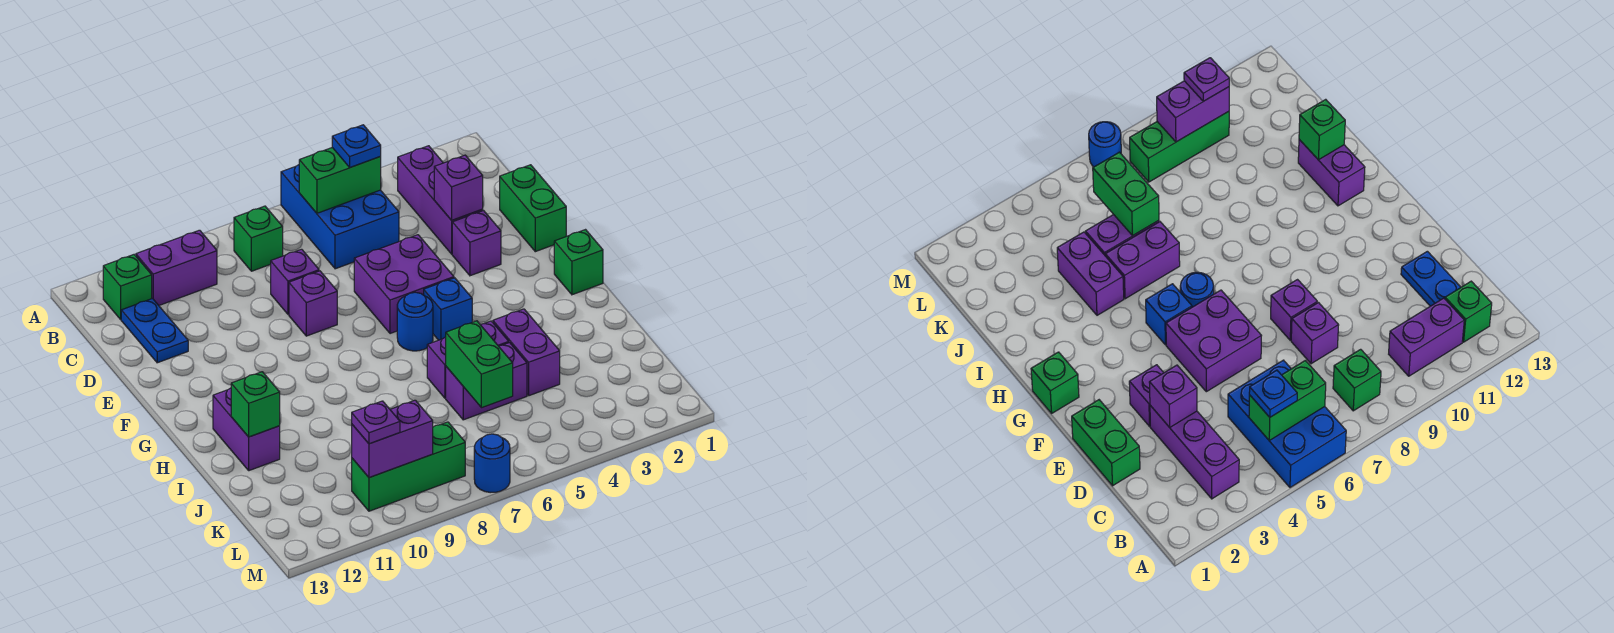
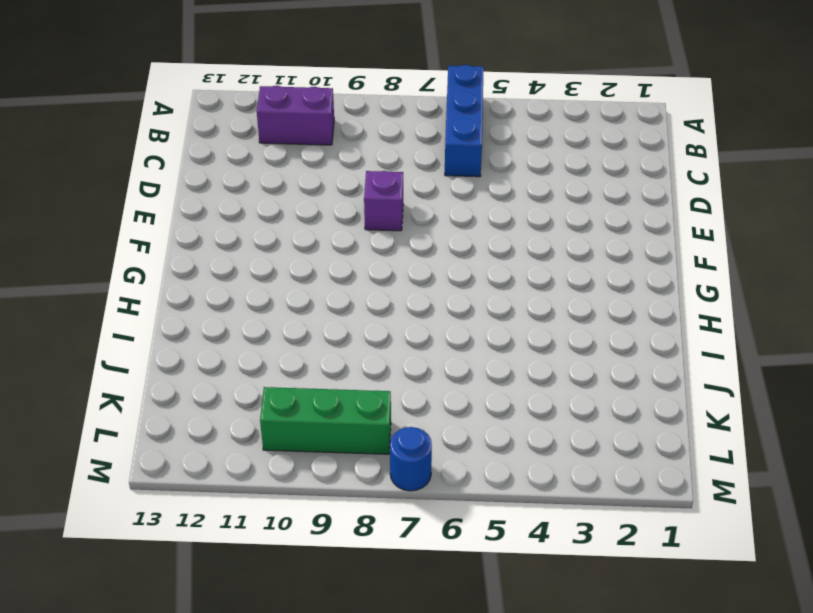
blue brick A6:C6 level 1 -> blue brick A5:C6 level 1
none -> purple brick B3:D3 level 1
none -> green brick B8 level 1
none -> green brick B12 level 1

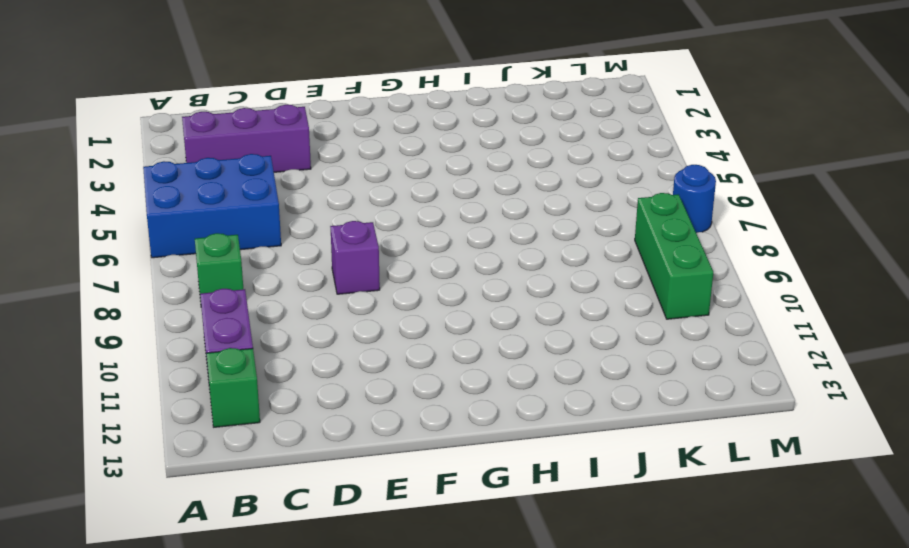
none -> blue plate C12:D12 level 1
none -> green brick D1:E1 level 1
none -> purple brick D8 level 1

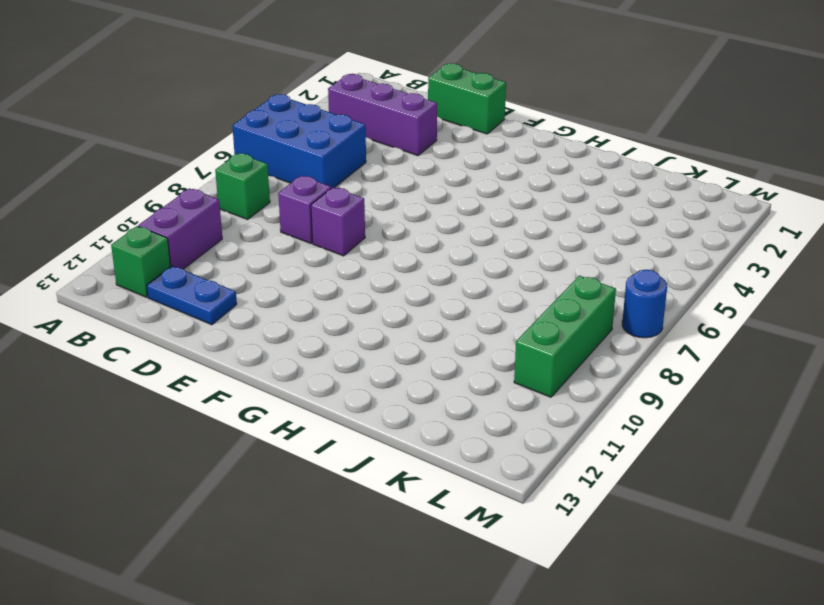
none -> purple brick E3 level 1
none -> purple brick E5:F6 level 1
none -> green brick G1 level 1

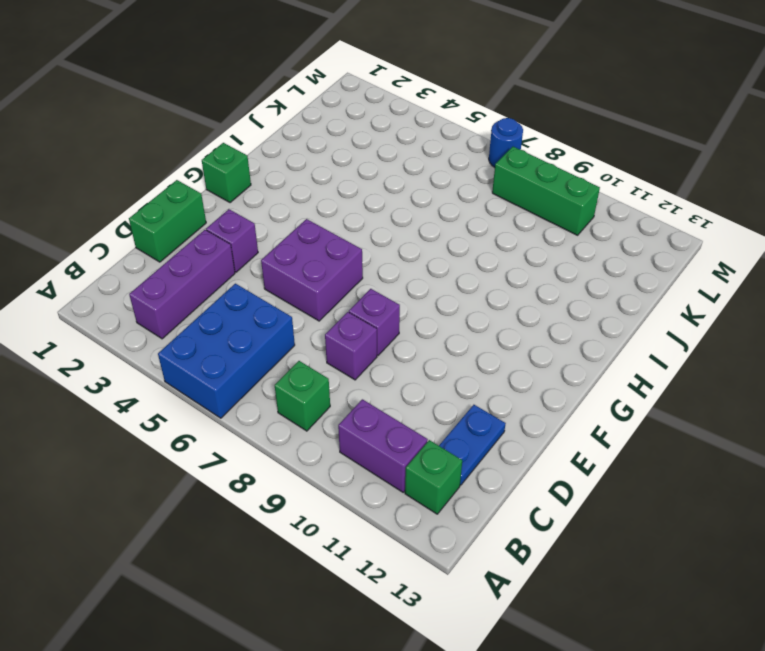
none -> blue brick G5 level 1
none -> blue round brick G6 level 1
none -> purple brick H12:I12 level 1

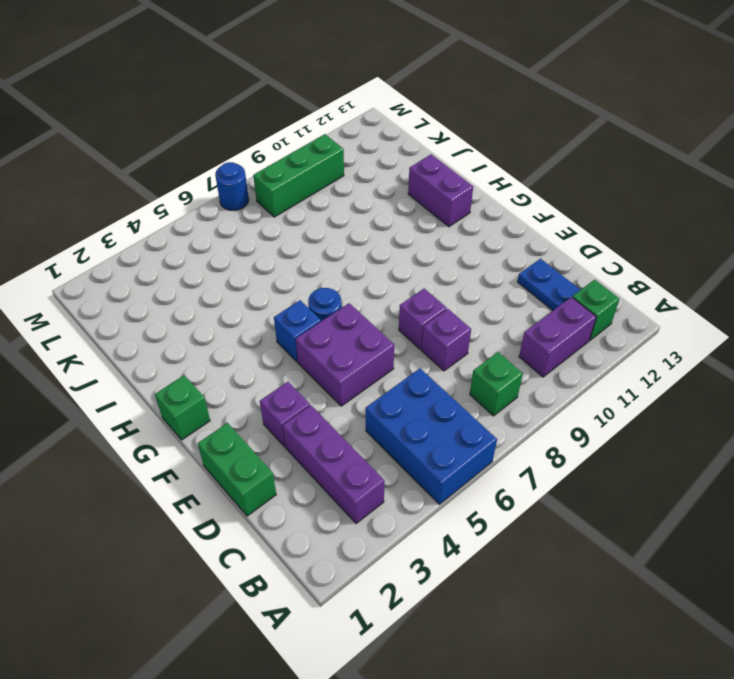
none -> purple brick I4:J4 level 1
none -> purple brick I5:I6 level 1
none -> purple brick J5:J6 level 1

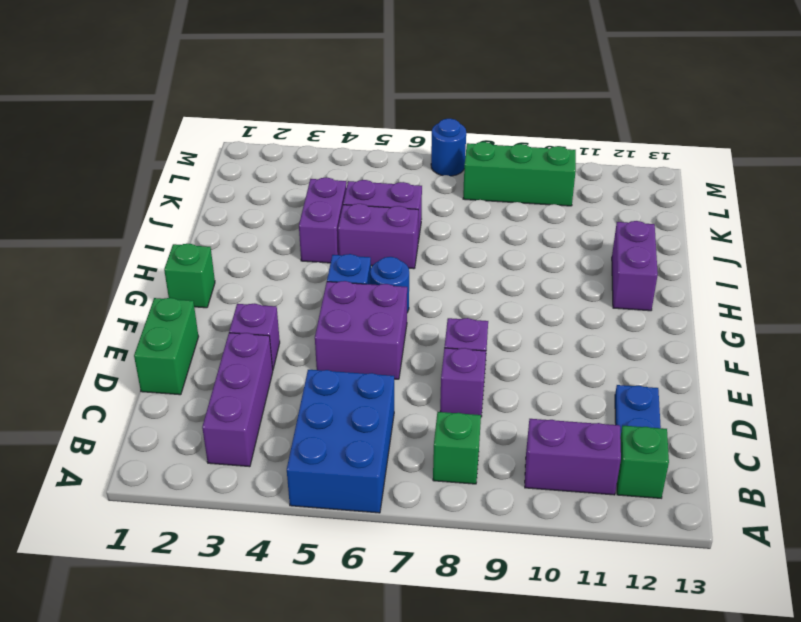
none -> green brick B5:B6 level 2
none -> purple brick D3 level 2
none -> green brick I12 level 2

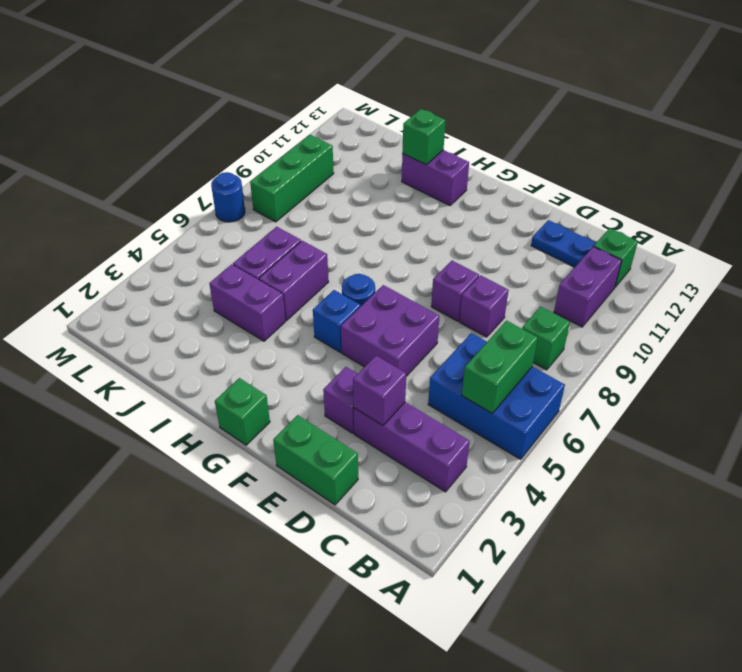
none -> green brick J6:K6 level 2
none -> purple brick L9:L10 level 2
none -> blue plate B5 level 3

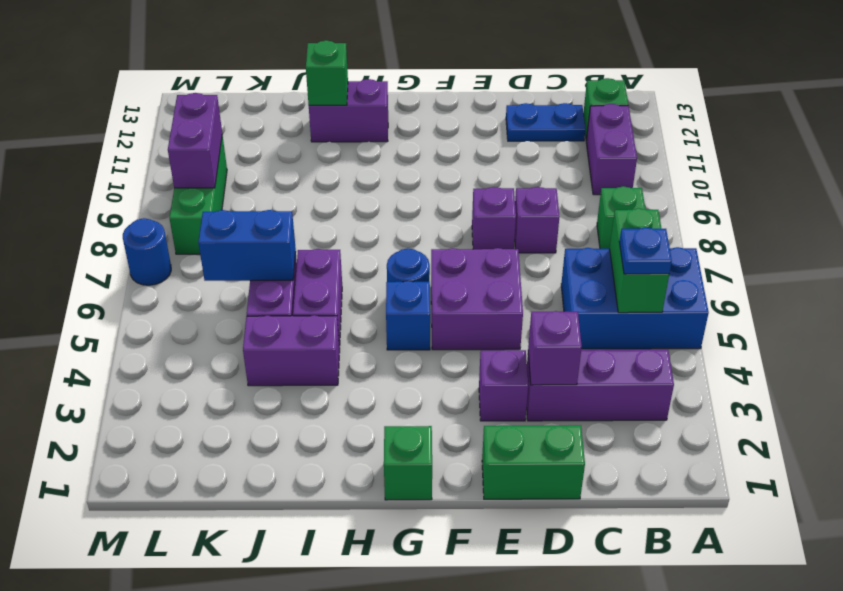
blue brick J6:K6 level 2 -> green brick J6:K6 level 2
none -> purple plate L10 level 3

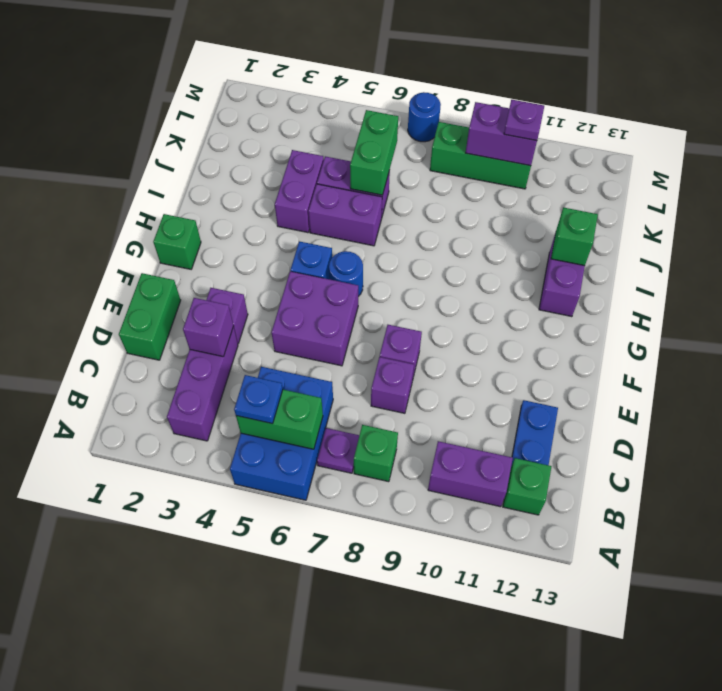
purple plate B7 level 1 -> none

